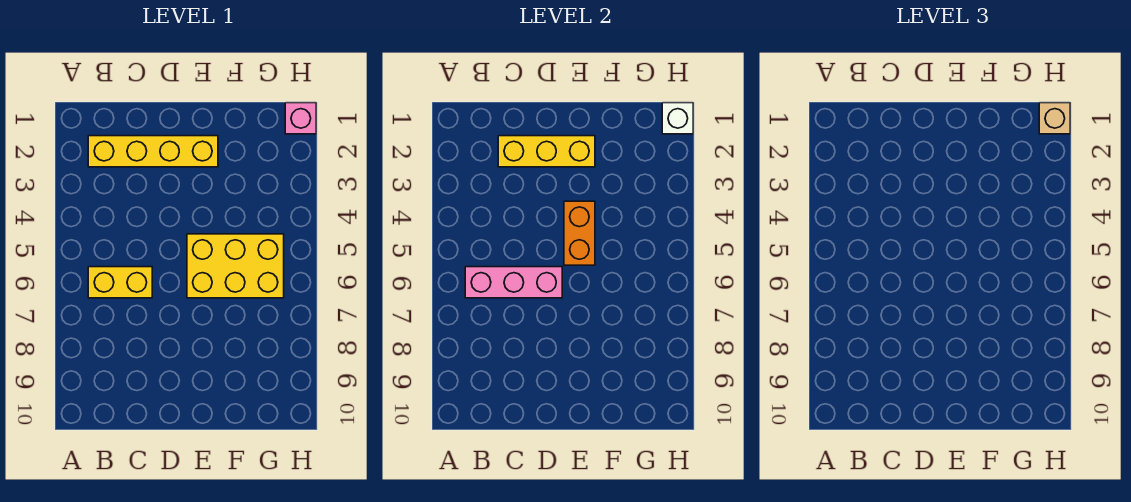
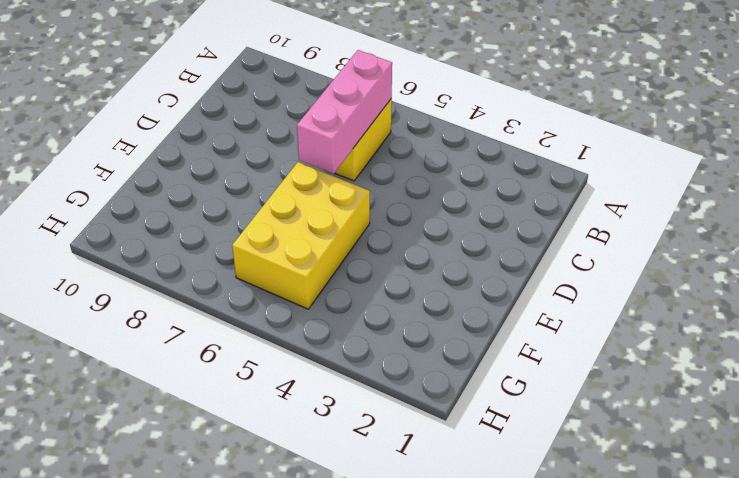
none -> yellow brick B2:E2 level 1
none -> pink brick H1 level 1

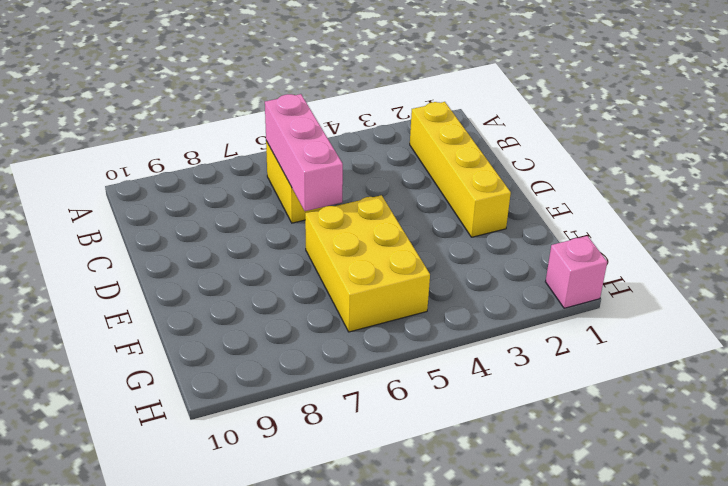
none -> yellow brick C2:E2 level 2
none -> orange brick E4:E5 level 2

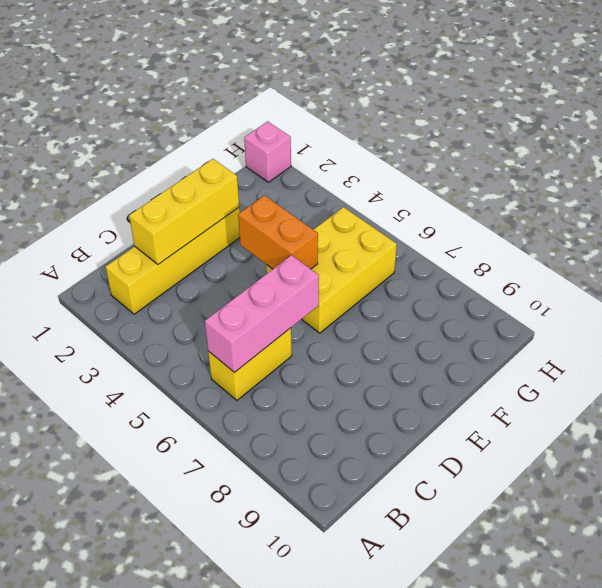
none -> white brick H1 level 2
none -> tan brick H1 level 3

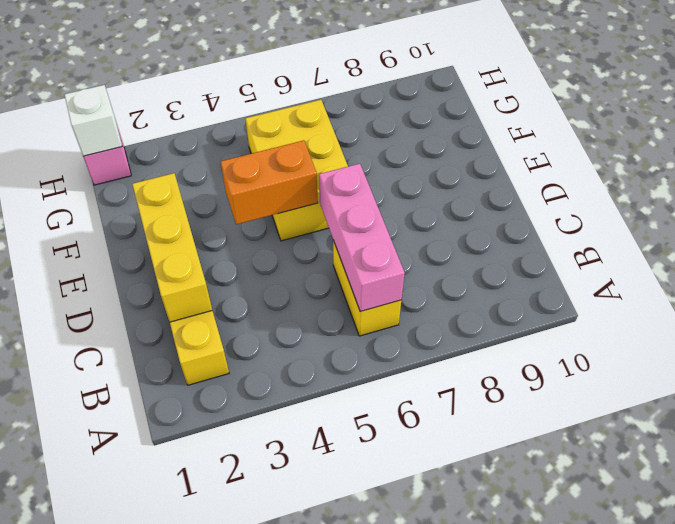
none -> tan brick H1 level 3

